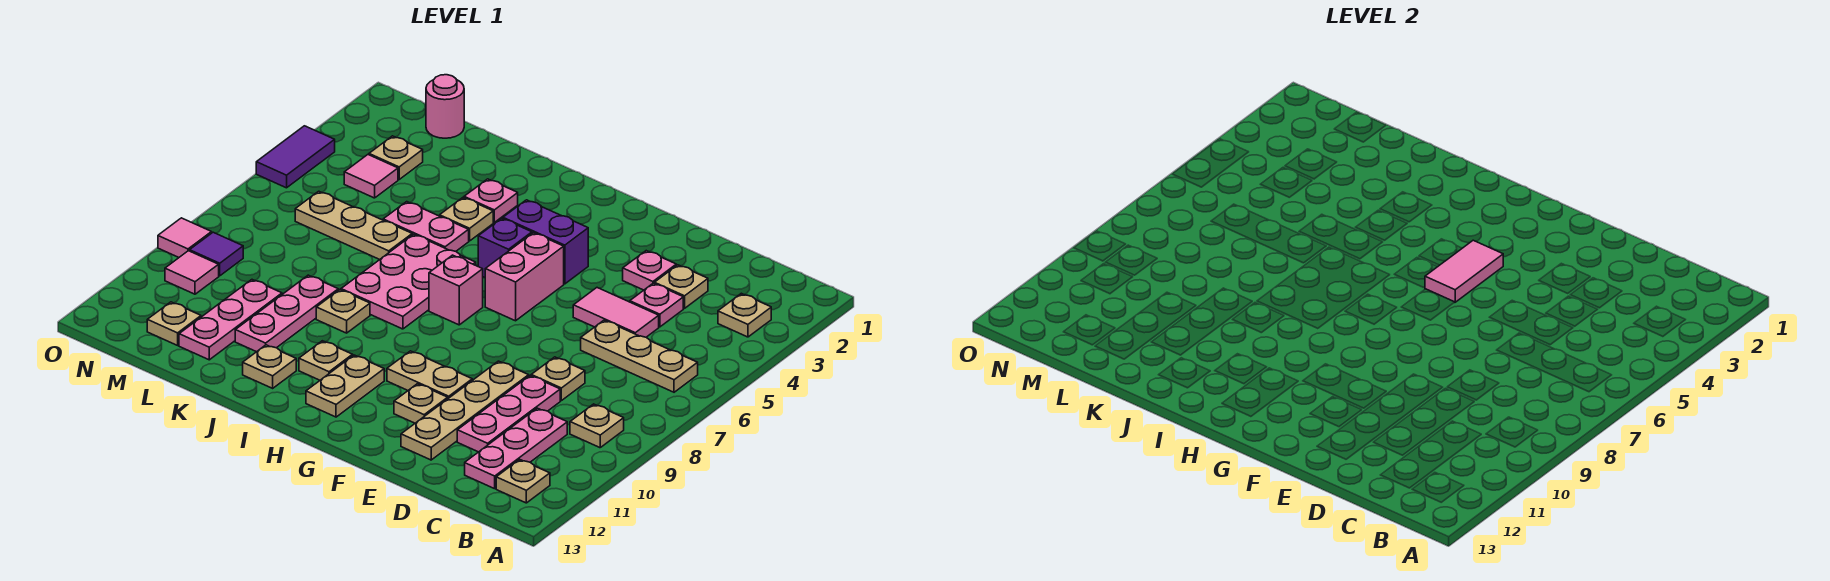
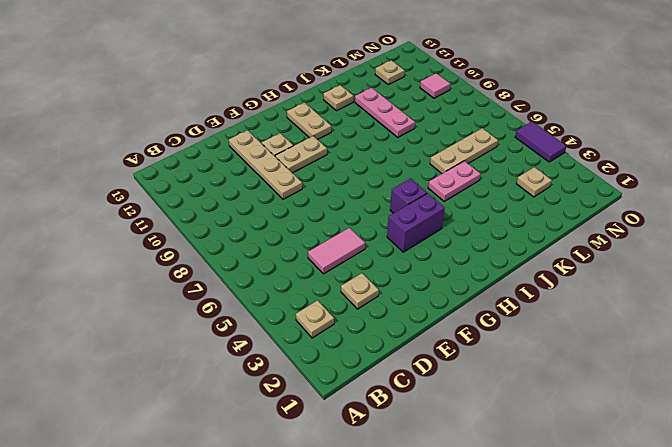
none -> tan plate B6:D6 level 1
none -> tan plate B9 level 1
none -> tan plate B12 level 1
none -> pink plate C10:C12 level 1

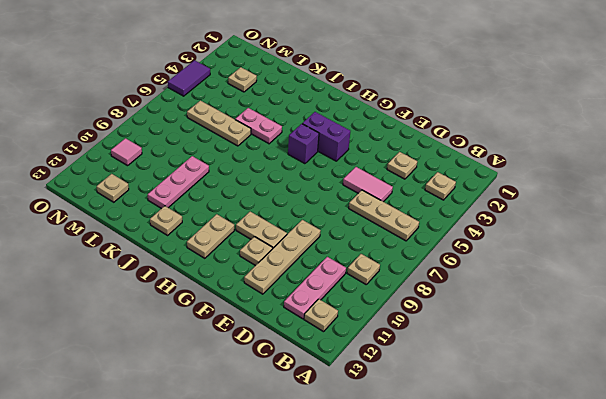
none -> pink plate D4 level 1
none -> tan plate D8 level 1
none -> pink plate D9:D11 level 1
none -> pink plate E3 level 1

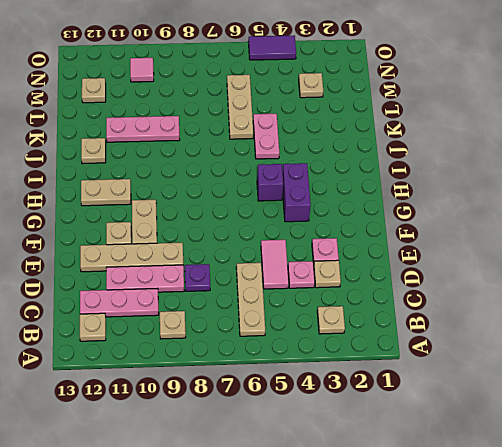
purple plate D8 level 1 -> tan plate D8 level 1
none -> pink brick G5:G6 level 1
none -> pink brick H7 level 1
none -> pink plate I6:J8 level 1
none -> tan plate I11 level 1

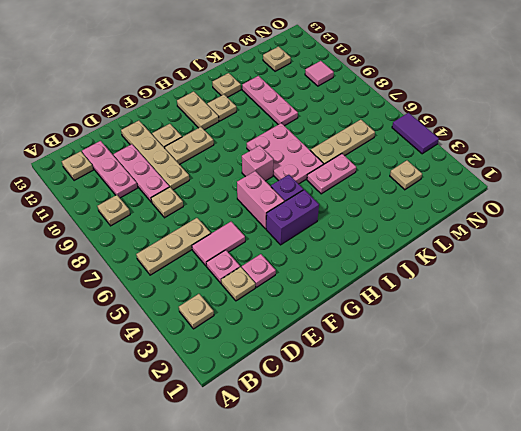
none -> pink plate J3 level 1
none -> tan plate J4 level 1
none -> tan plate J9 level 1
none -> pink plate L10:L12 level 1

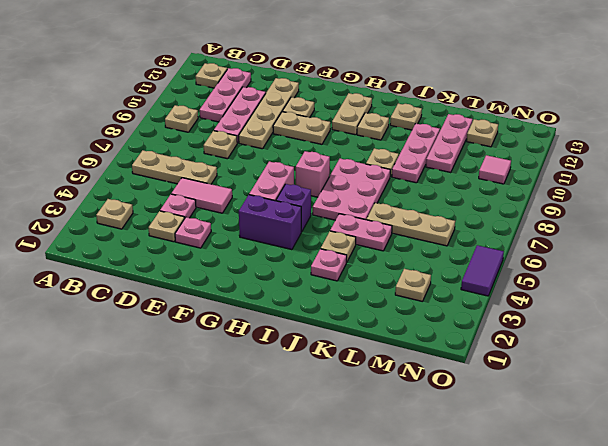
none -> pink round brick M1 level 1
none -> pink tile M4 level 1
none -> purple tile N9 level 1
none -> pink tile O9 level 1

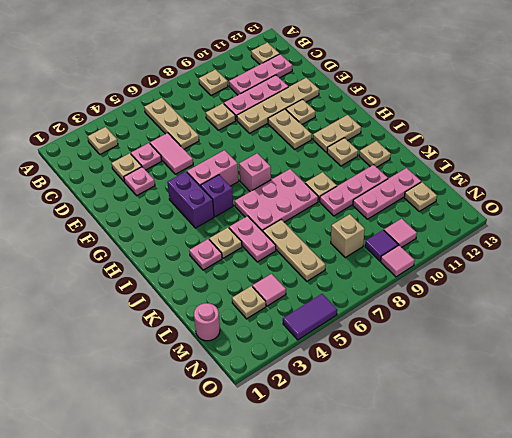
tan brick M8 level 1 -> none
none -> pink tile G4:G5 level 2

